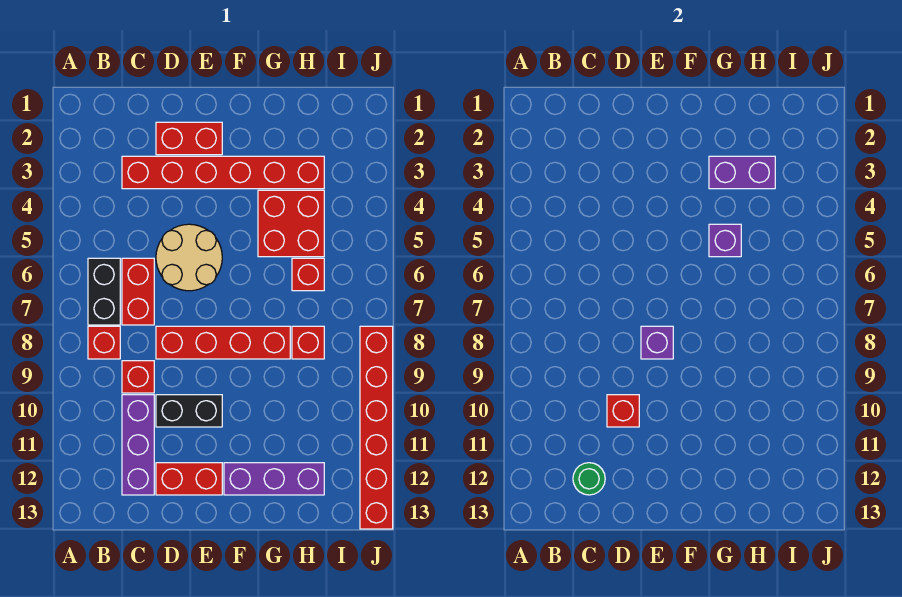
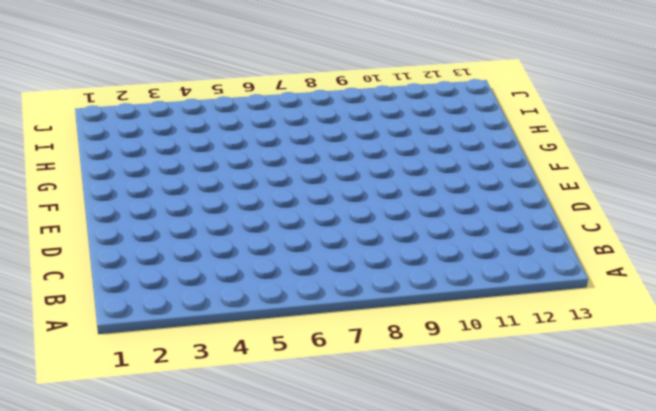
none -> black brick B6:B7 level 1
none -> red brick B8 level 1
none -> red brick C3:H3 level 1

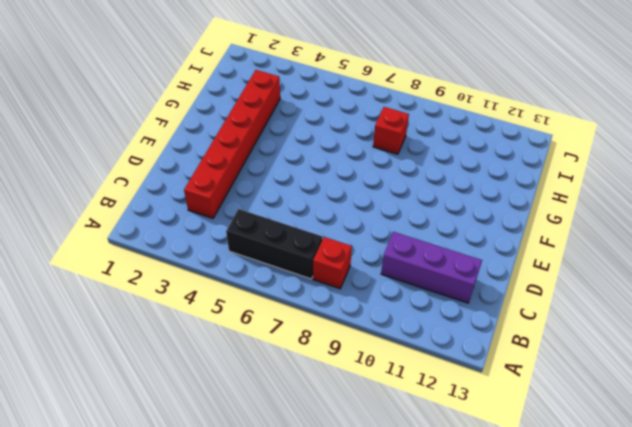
black brick B5:B7 level 1 -> black brick B6:B7 level 1
none -> red brick C6:C7 level 1
none -> red brick C9 level 1
none -> red brick D2:E2 level 1

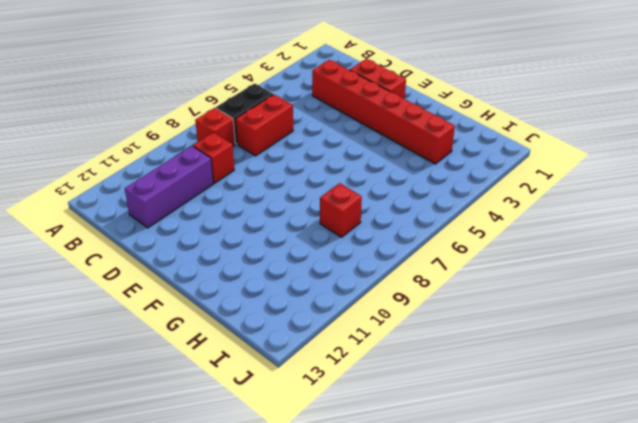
none -> tan round brick D5:E6 level 1
none -> red brick D8:G8 level 1
none -> black brick D10:E10 level 1

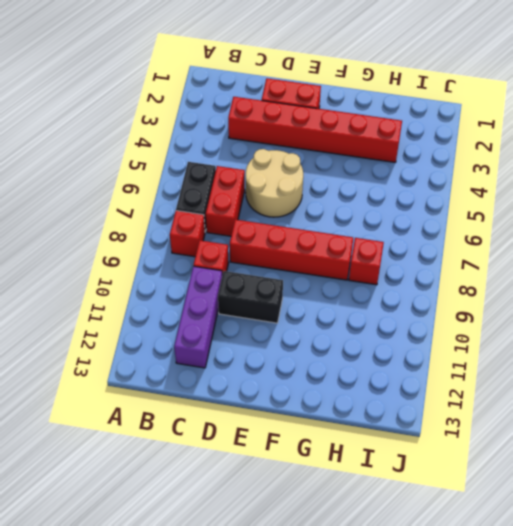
none -> red brick D12:E12 level 1
none -> purple brick F12:H12 level 1
none -> red brick G4:H5 level 1

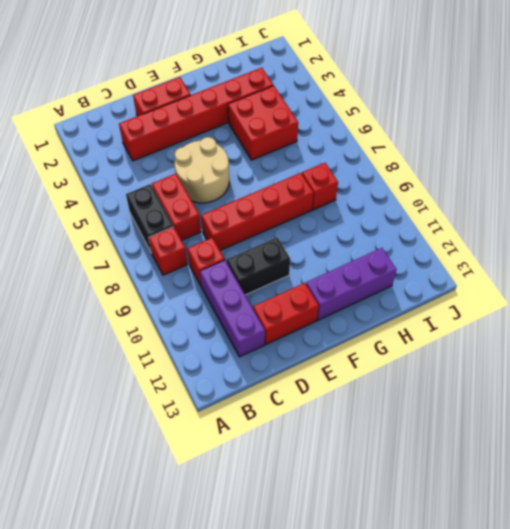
none -> red brick H6 level 1
none -> red brick J8:J13 level 1
none -> green round brick C12 level 2

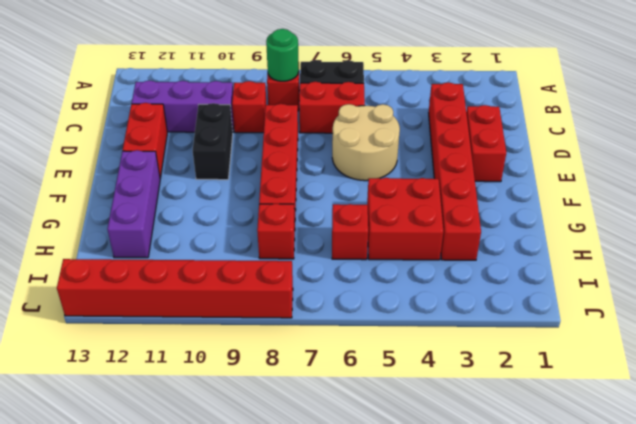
green round brick B8 level 2 -> green round brick C12 level 2
none -> red brick D10 level 2
none -> purple brick E8 level 2
none -> purple brick G3:H3 level 2

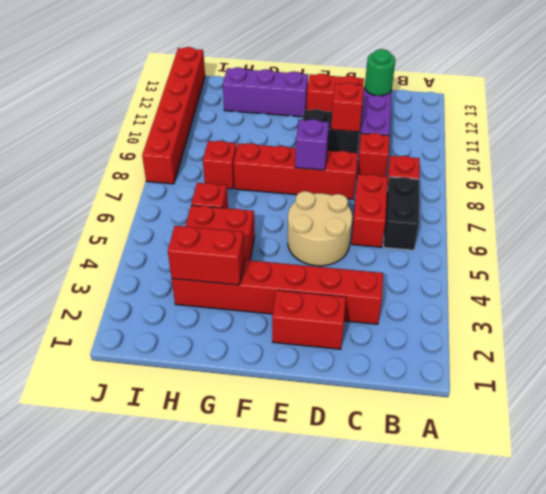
red brick G3:H3 level 2 -> purple brick G3:H3 level 2
none -> purple brick G5 level 2

